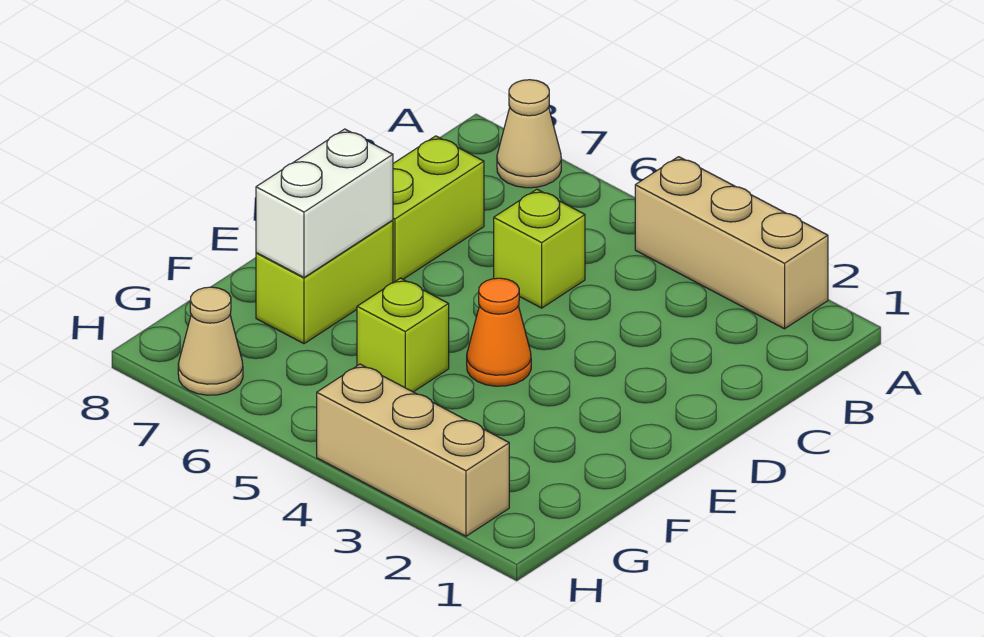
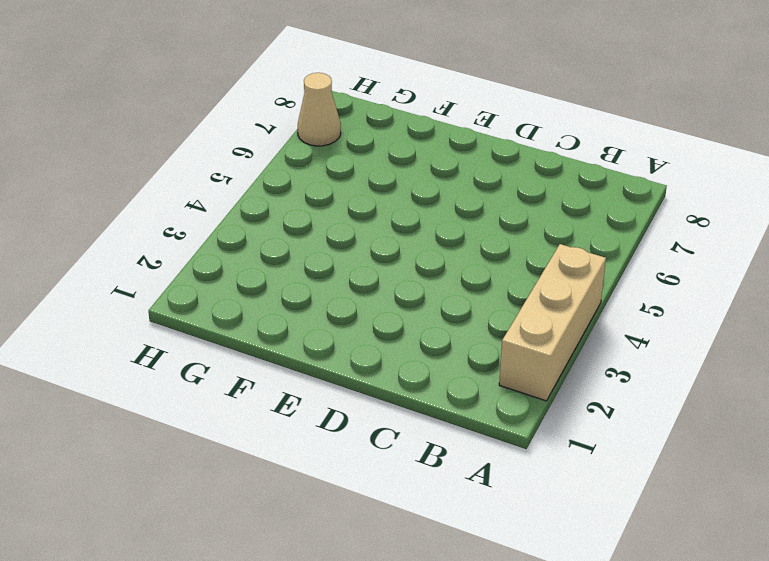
none -> tan cone A7 level 1
none -> lime brick C5 level 1

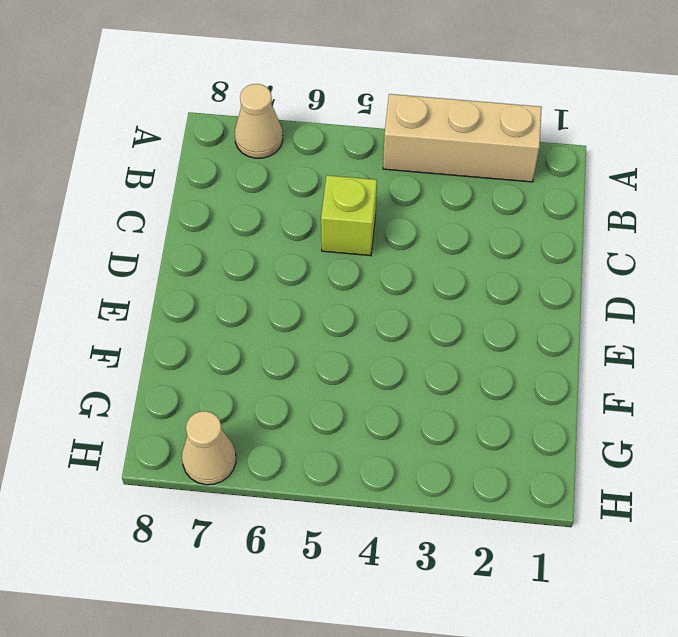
none -> lime brick C7:D7 level 1
none -> orange cone E4 level 1

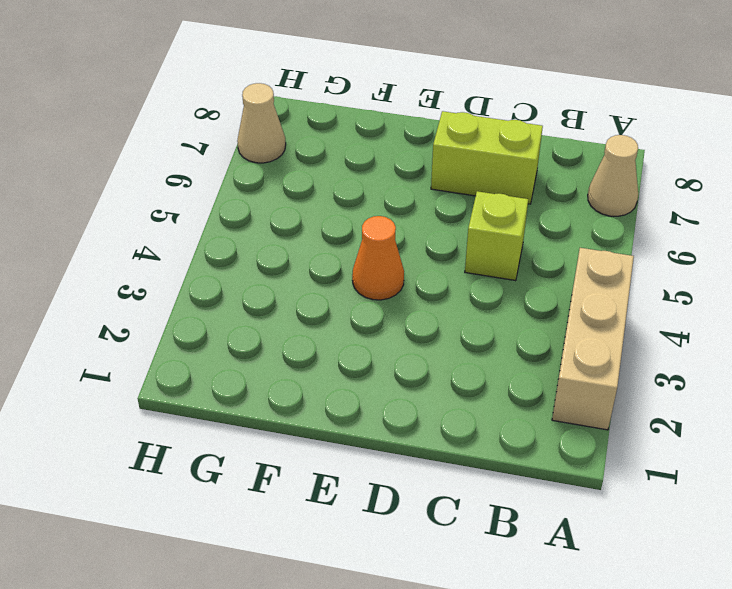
none -> lime brick E7:F7 level 1
none -> lime brick F5 level 1

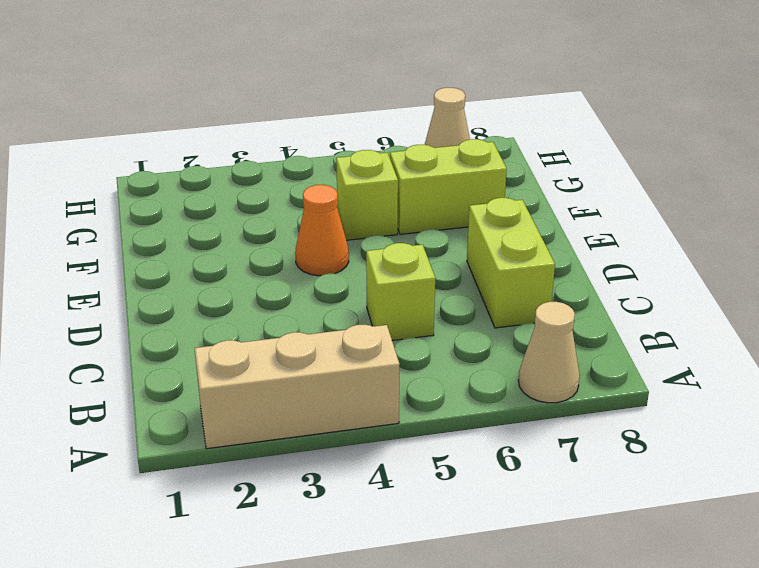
lime brick F6:F7 level 1 -> lime brick E7:F7 level 1
none -> tan brick H2:H4 level 1
none -> white brick E7:F7 level 2

